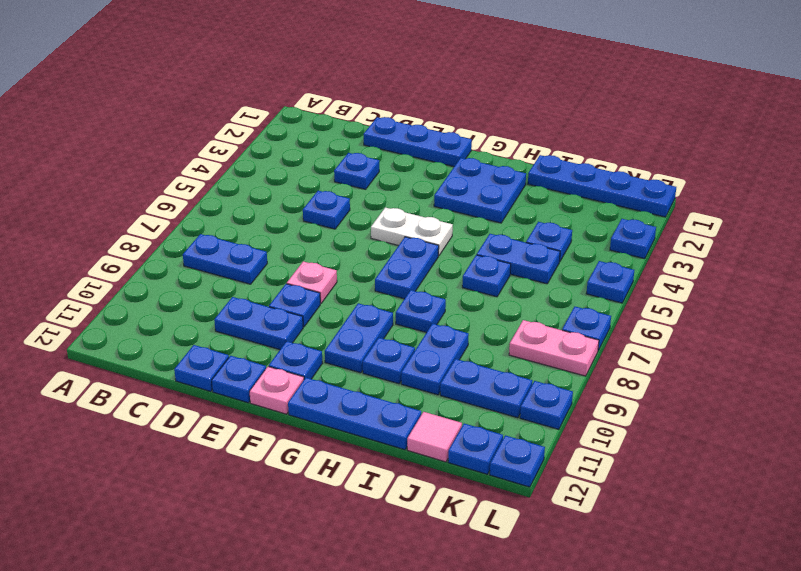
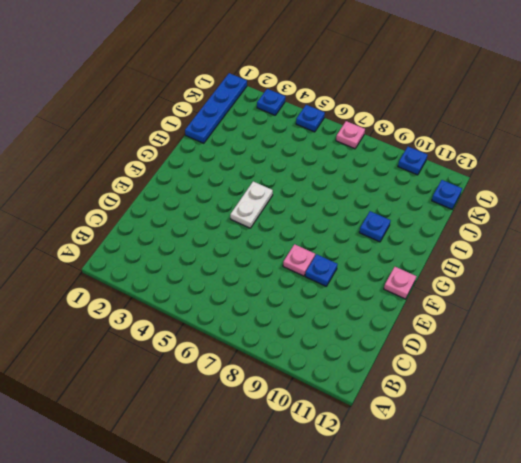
pink plate L7 level 1 -> blue plate L7 level 1
none -> blue plate B8:C8 level 1
none -> blue plate D1:F1 level 1
none -> blue plate D3 level 1
none -> blue plate D5 level 1

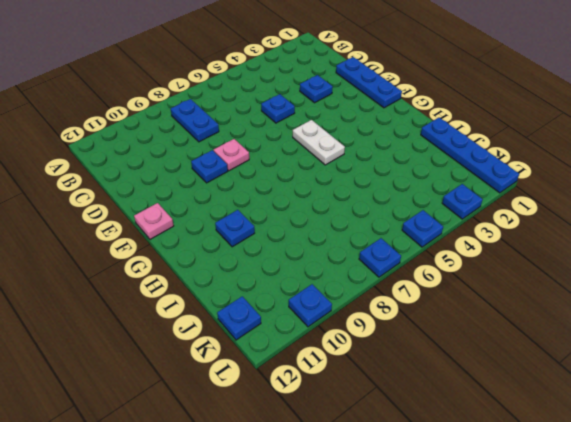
none -> blue plate D10:E10 level 1
none -> blue plate D12 level 1
none -> blue plate E12 level 1
none -> blue plate F11 level 1

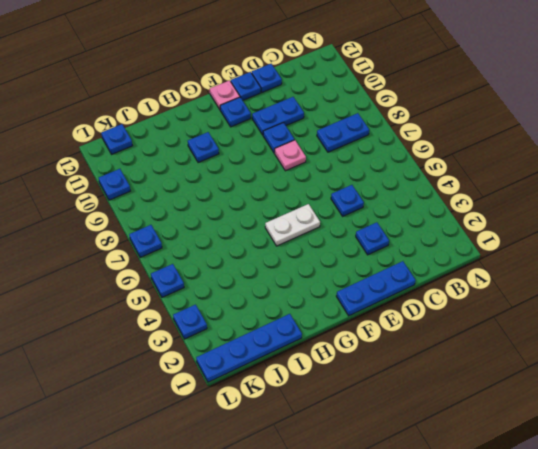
none -> blue plate G2:H3 level 1
none -> blue plate G6:G7 level 1
none -> blue plate G9:G10 level 1
none -> blue plate G12:I12 level 1

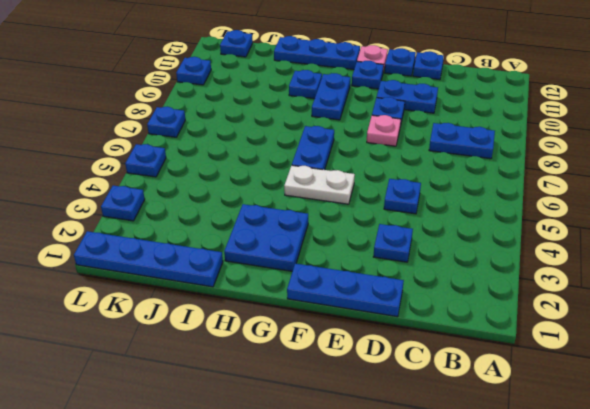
none -> blue plate H8 level 1
none -> blue plate I5:J5 level 1
none -> blue plate I6 level 1
none -> blue plate I9:I10 level 1

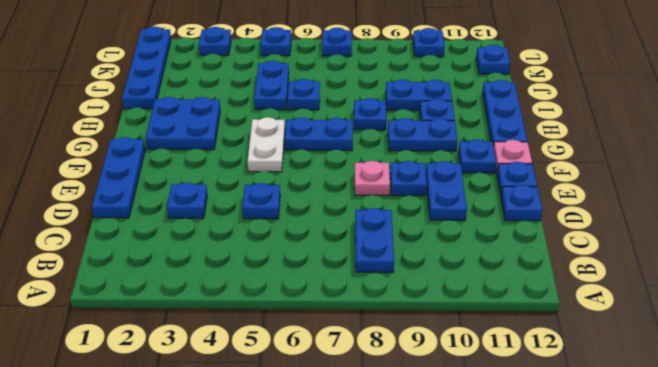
none -> blue plate J4 level 1
none -> blue plate J10:K10 level 1
none -> pink tile J12 level 1
none -> pink plate K8:L8 level 1

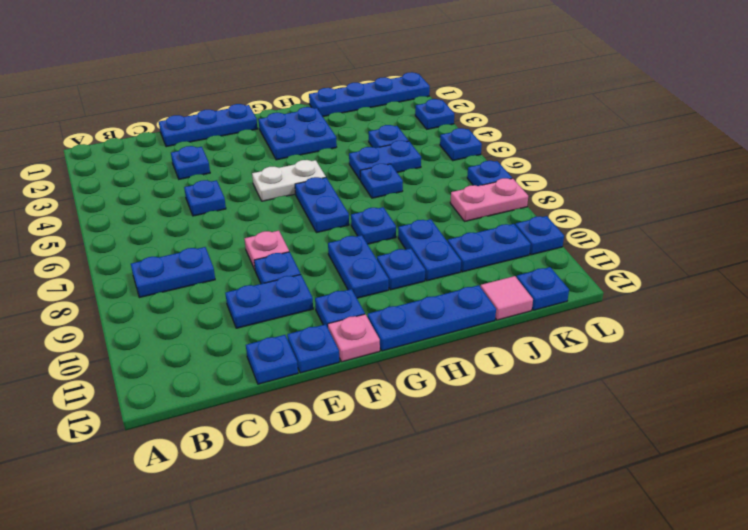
none -> blue plate L12 level 1

